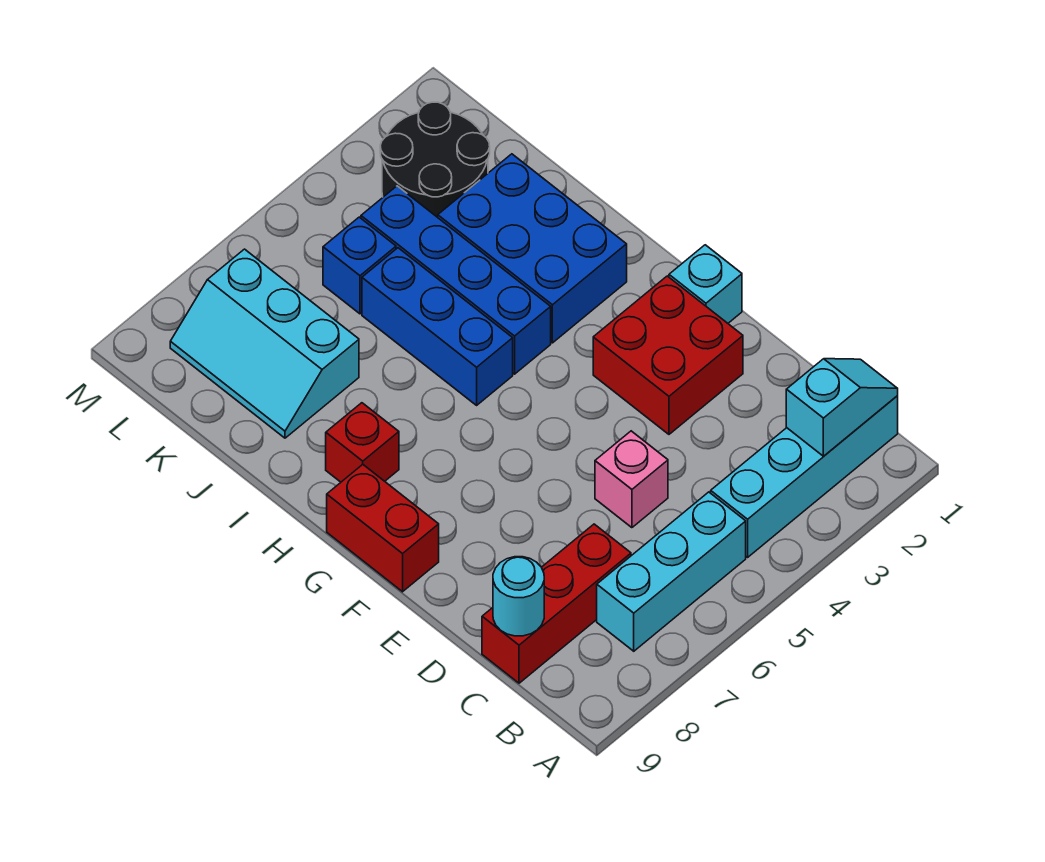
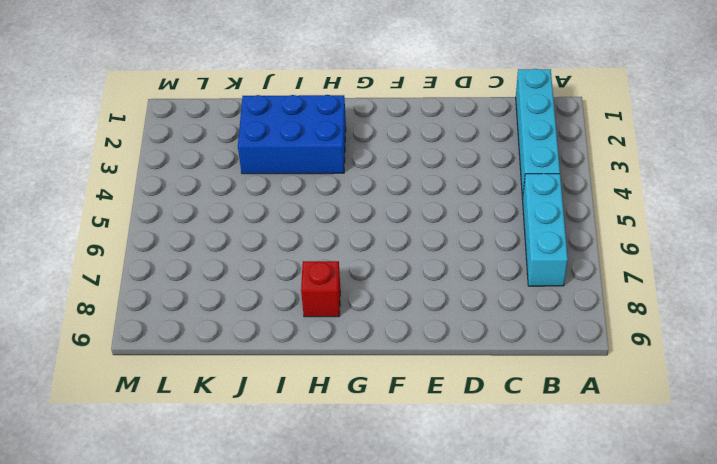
none -> red brick C7:C9 level 1
none -> pink brick D5 level 1
none -> red brick E2:F3 level 1

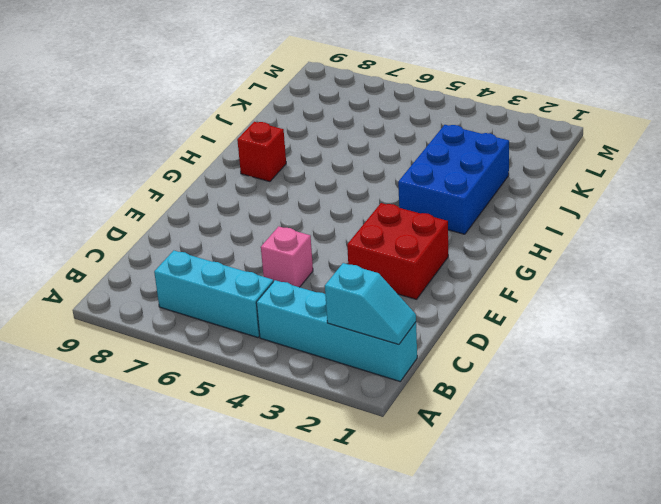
none -> red brick C7:C9 level 1
none -> cyan brick F1 level 1
none -> red brick F9:G9 level 1

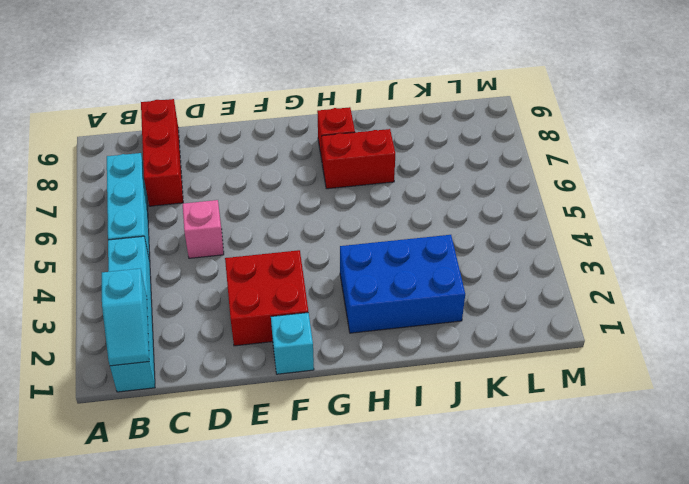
red brick H7:I7 level 1 -> red brick F9:G9 level 1
none -> blue brick H4:K4 level 1
none -> blue brick H5:J5 level 1
none -> cyan slope J7:L8 level 1 top 7

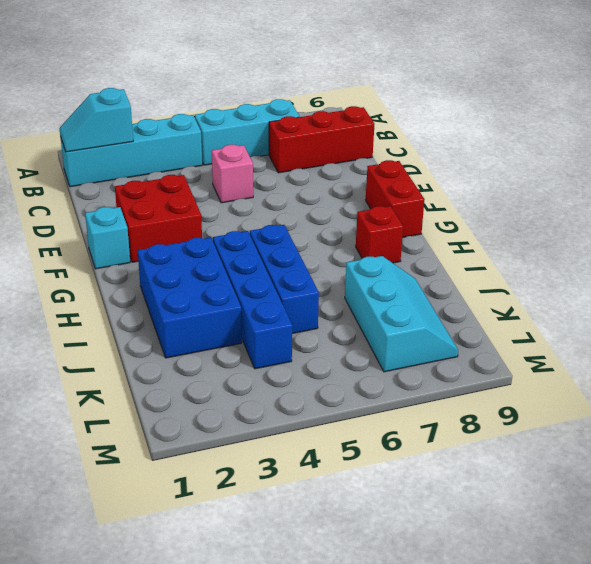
none -> black round brick K2:L3 level 1
none -> blue brick K5 level 1
none -> cyan round brick C9 level 2

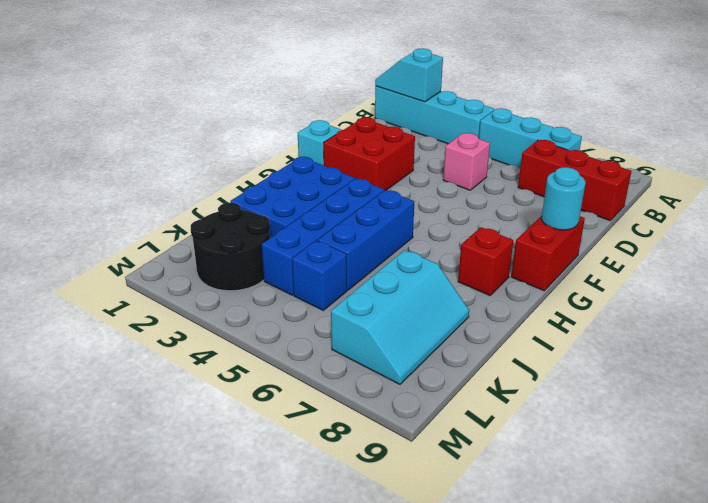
cyan round brick F9 level 2 -> cyan round brick C9 level 2

